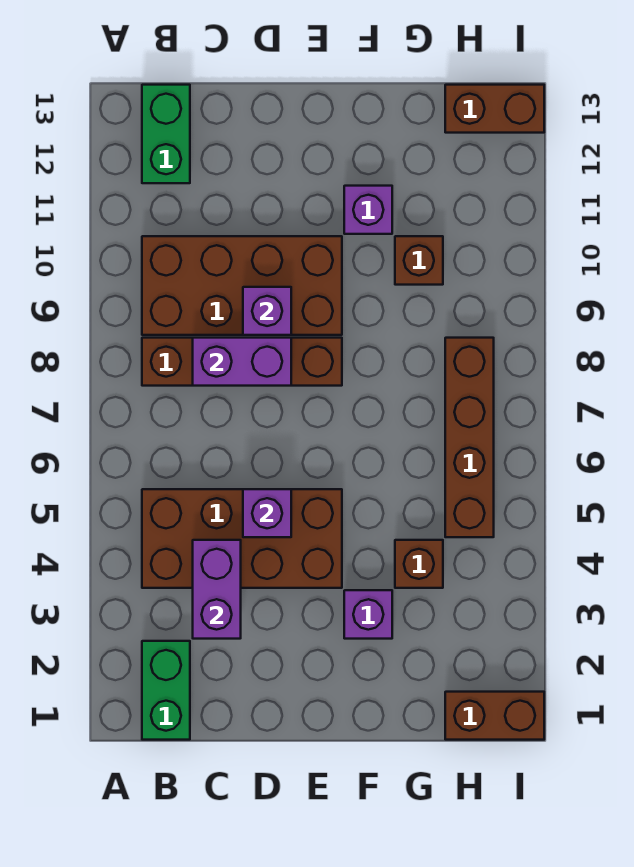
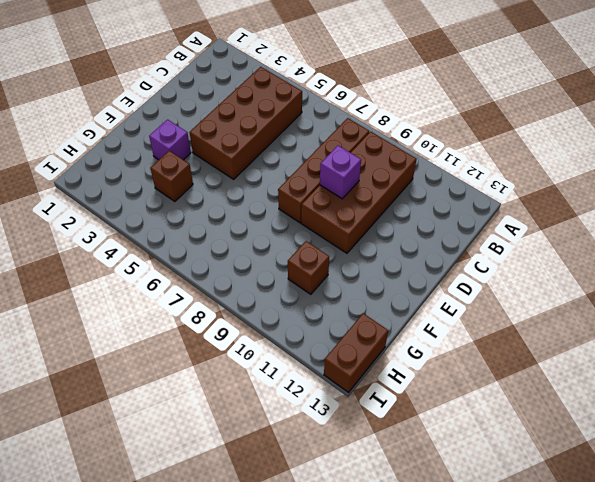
none -> green brick B1:B2 level 1
none -> green brick B12:B13 level 1
none -> purple brick F11 level 1

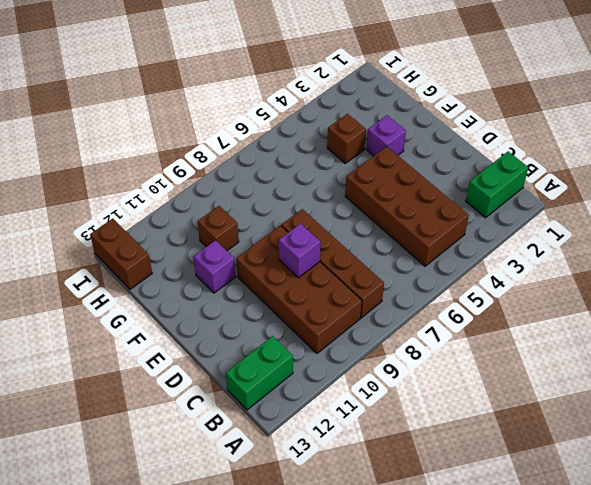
none -> brown brick H1:I1 level 1
none -> brown brick H5:H8 level 1
none -> purple brick C3:C4 level 2

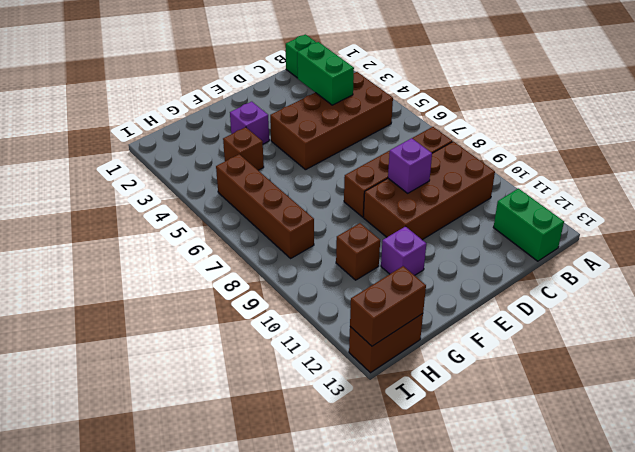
green brick C3:C4 level 2 -> purple brick C3:C4 level 2
brown brick H13:I13 level 2 -> brown brick H1:I1 level 1
none -> purple brick C8:D8 level 2
none -> purple brick D5 level 2

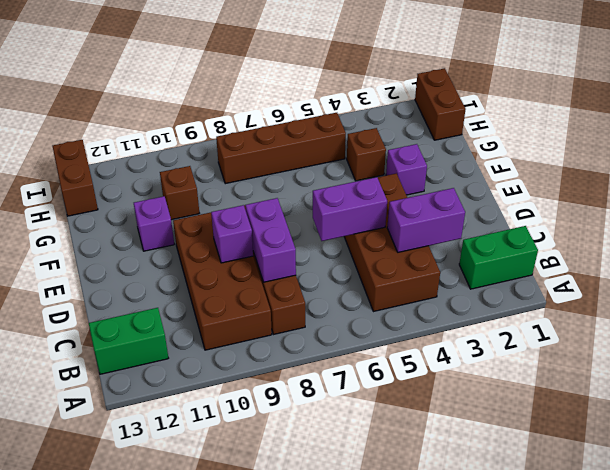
purple brick D5:D6 level 2 -> purple brick D5 level 2

